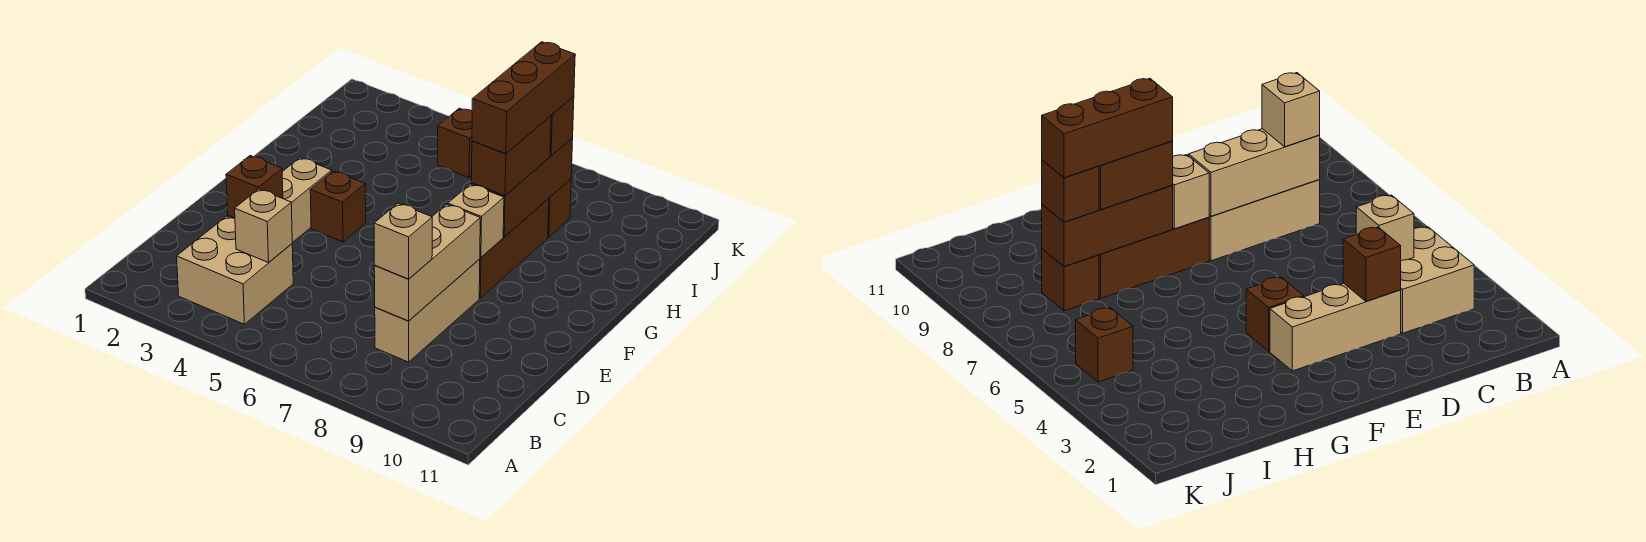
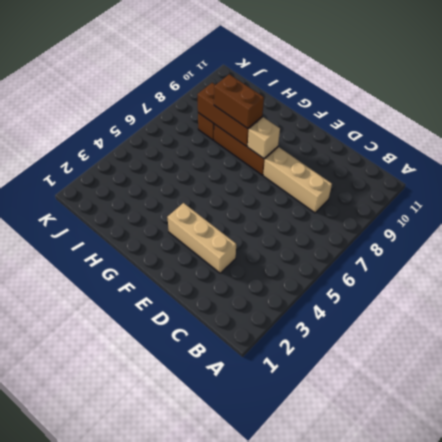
none -> tan brick B3:C4 level 1
none -> brown brick F4 level 1
none -> brown brick J5 level 1

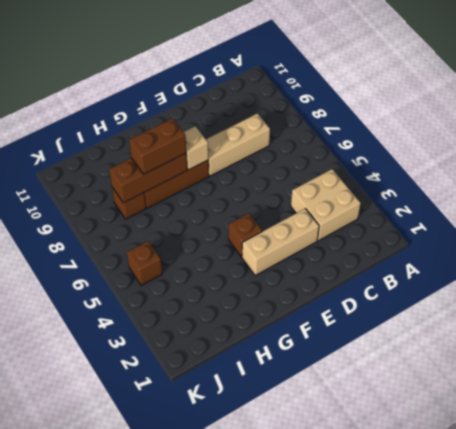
none -> tan brick C4 level 2
none -> tan brick C8:E8 level 2
none -> brown brick D3 level 2

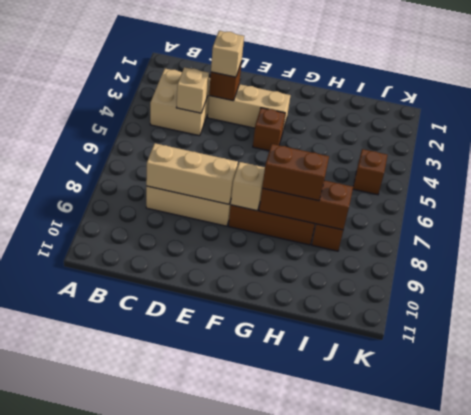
tan brick D3 level 3 -> tan brick C8 level 3
none -> brown brick I8 level 3
none -> brown brick G8:I8 level 4

